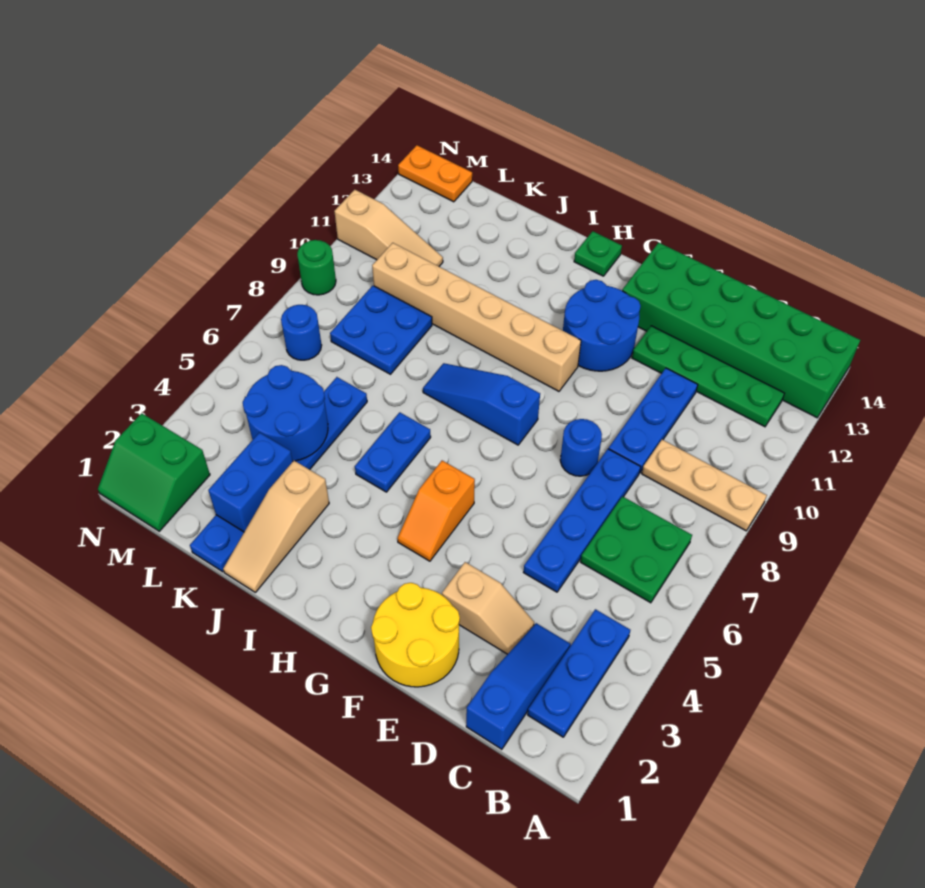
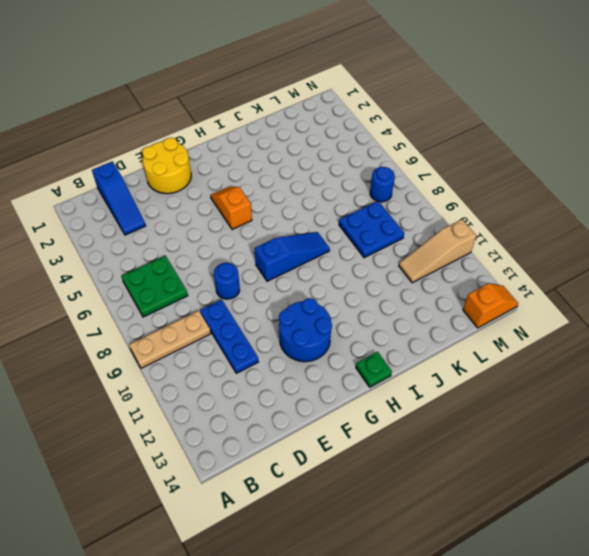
orange slope M14:N14 level 1 top M -> orange plate M14:N14 level 1
none -> green brick A13:F14 level 1
none -> blue plate B2:B4 level 1
none -> green plate B12:E12 level 1

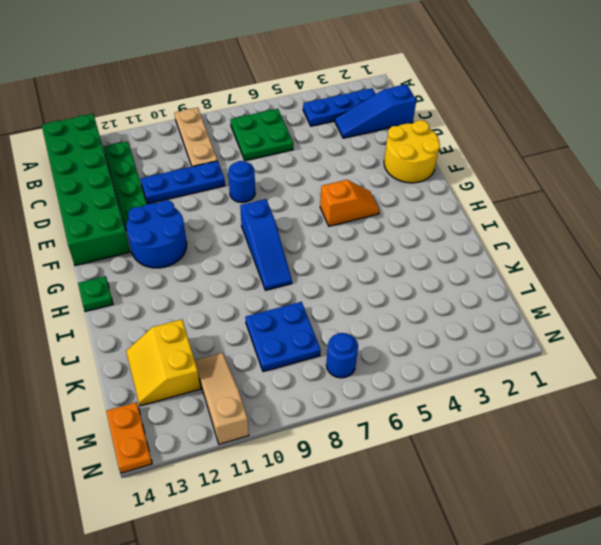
yellow slope K12:L13 level 1 top 12 -> none
none -> tan slope D3:E3 level 1 top E
none -> blue plate D5:D8 level 1
none -> tan brick G10:L10 level 1

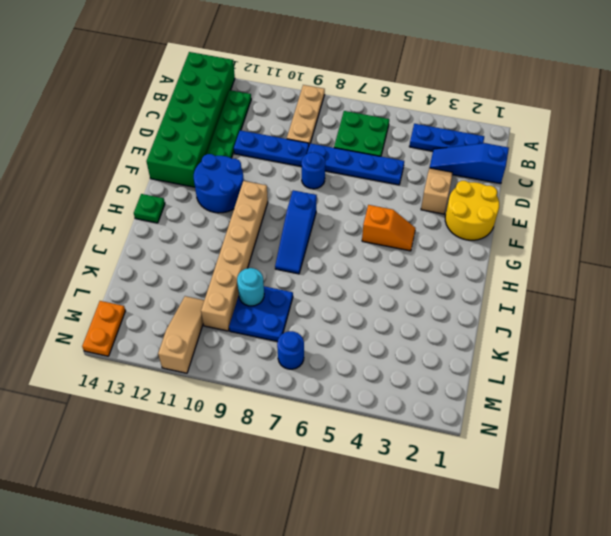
cyan round brick K9 level 2 -> none
none -> blue plate I5:I6 level 1
none -> tan slope J1:J3 level 1 top 3
none -> blue plate K1:K6 level 1

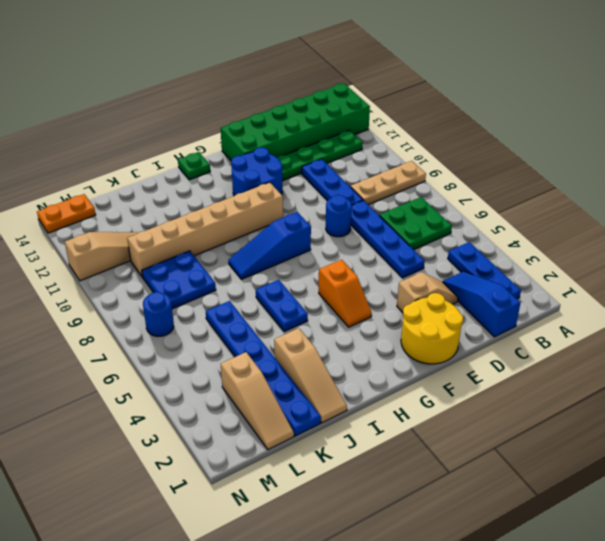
tan slope L1:L3 level 1 top 3 -> none
none -> green slope M1:N2 level 1 top 2
none -> green round brick N9 level 1
none -> blue brick K2:K3 level 2

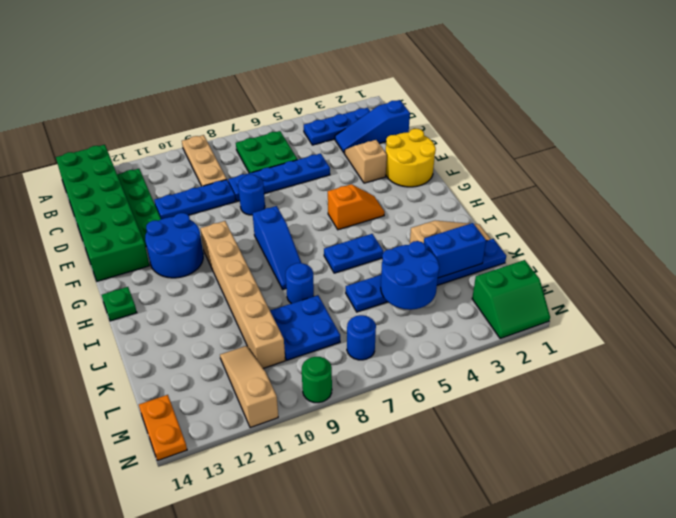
blue round brick J8 level 1 -> none
green slope M1:N2 level 1 top M -> green slope M1:N2 level 1 top 2

